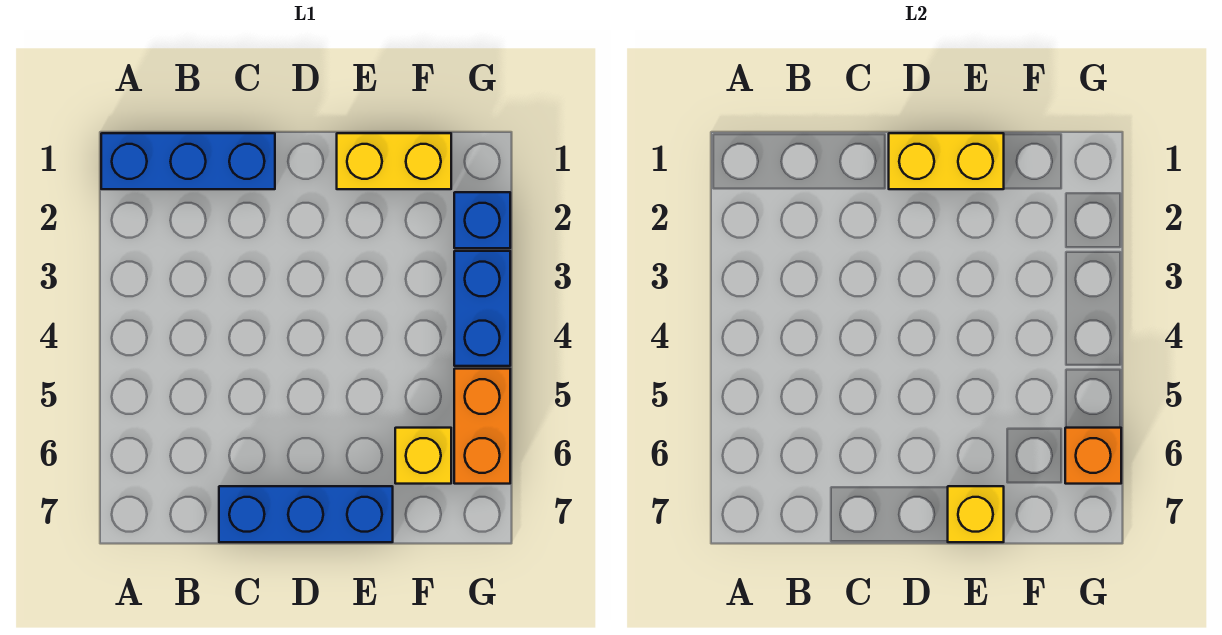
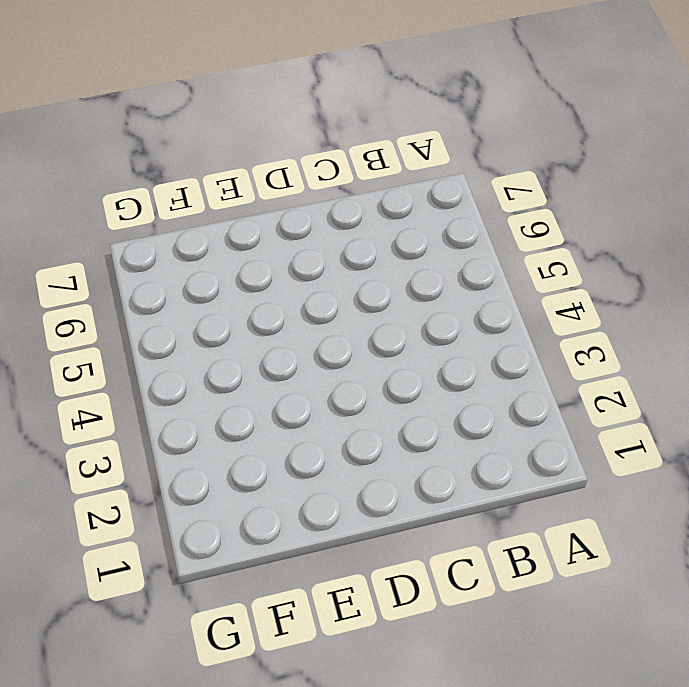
none -> blue brick A1:C1 level 1
none -> blue brick C7:E7 level 1

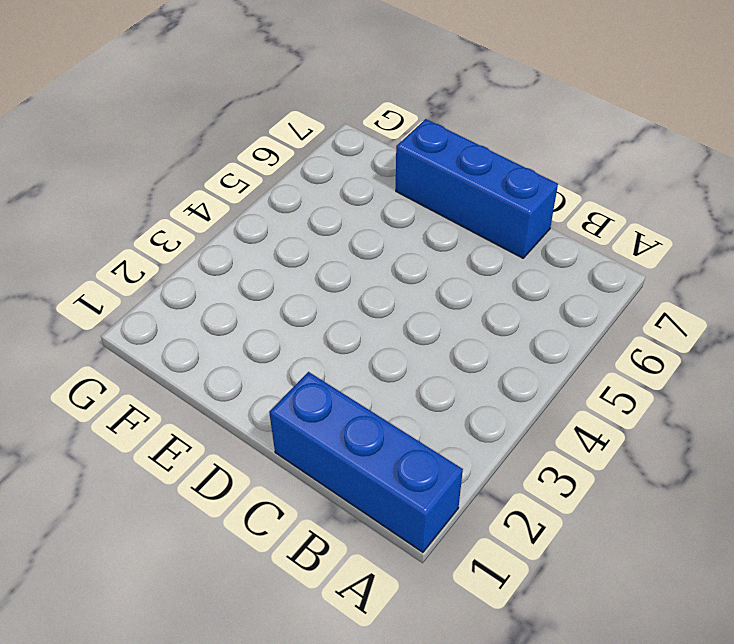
none -> yellow brick E1:F1 level 1
none -> yellow brick F6 level 1

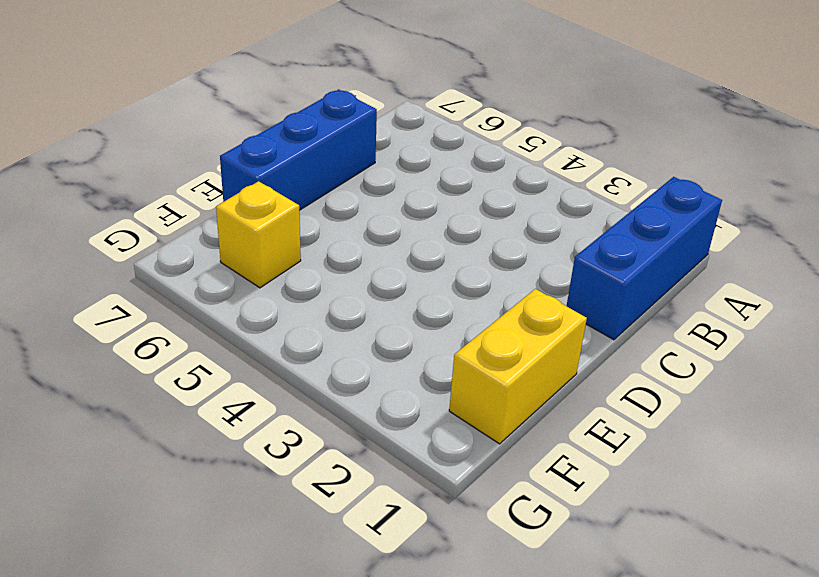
none -> blue brick G2 level 1
none -> blue brick G3:G4 level 1

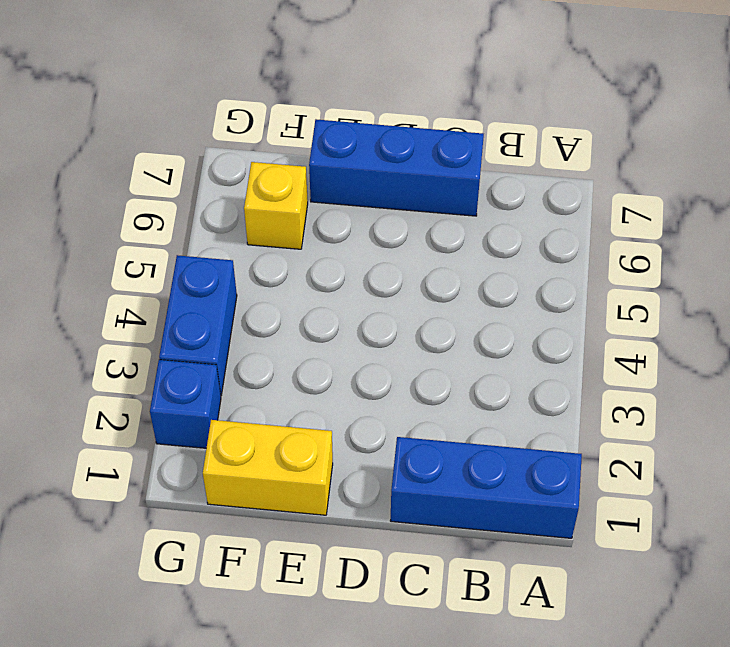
none -> orange brick G5:G6 level 1
none -> yellow brick D1:E1 level 2

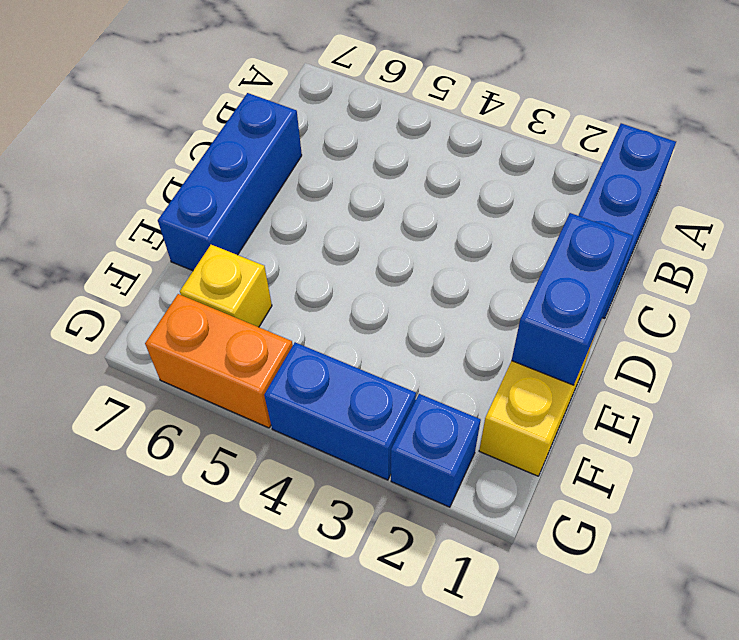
blue brick D1:E1 level 2 -> yellow brick D1:E1 level 2
none -> yellow brick E7 level 2
none -> orange brick G6 level 2

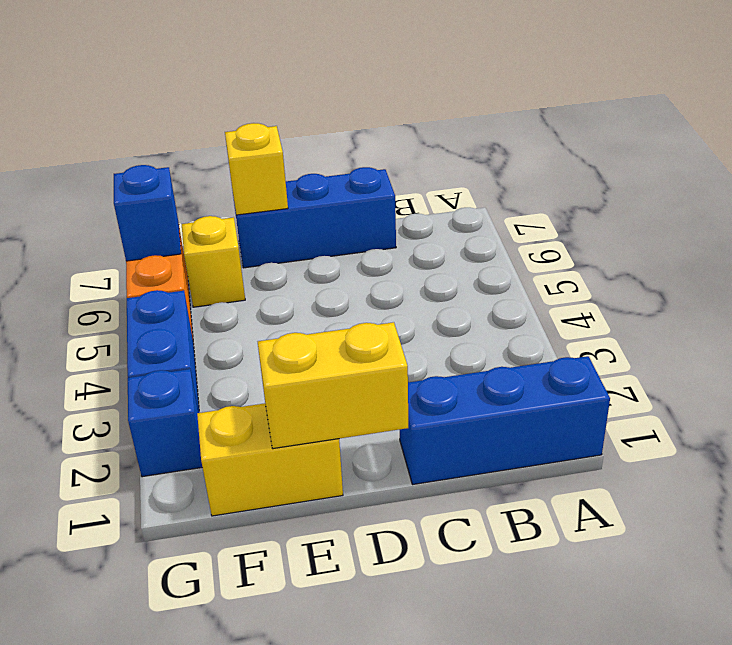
blue brick G6 level 2 -> orange brick G6 level 2

